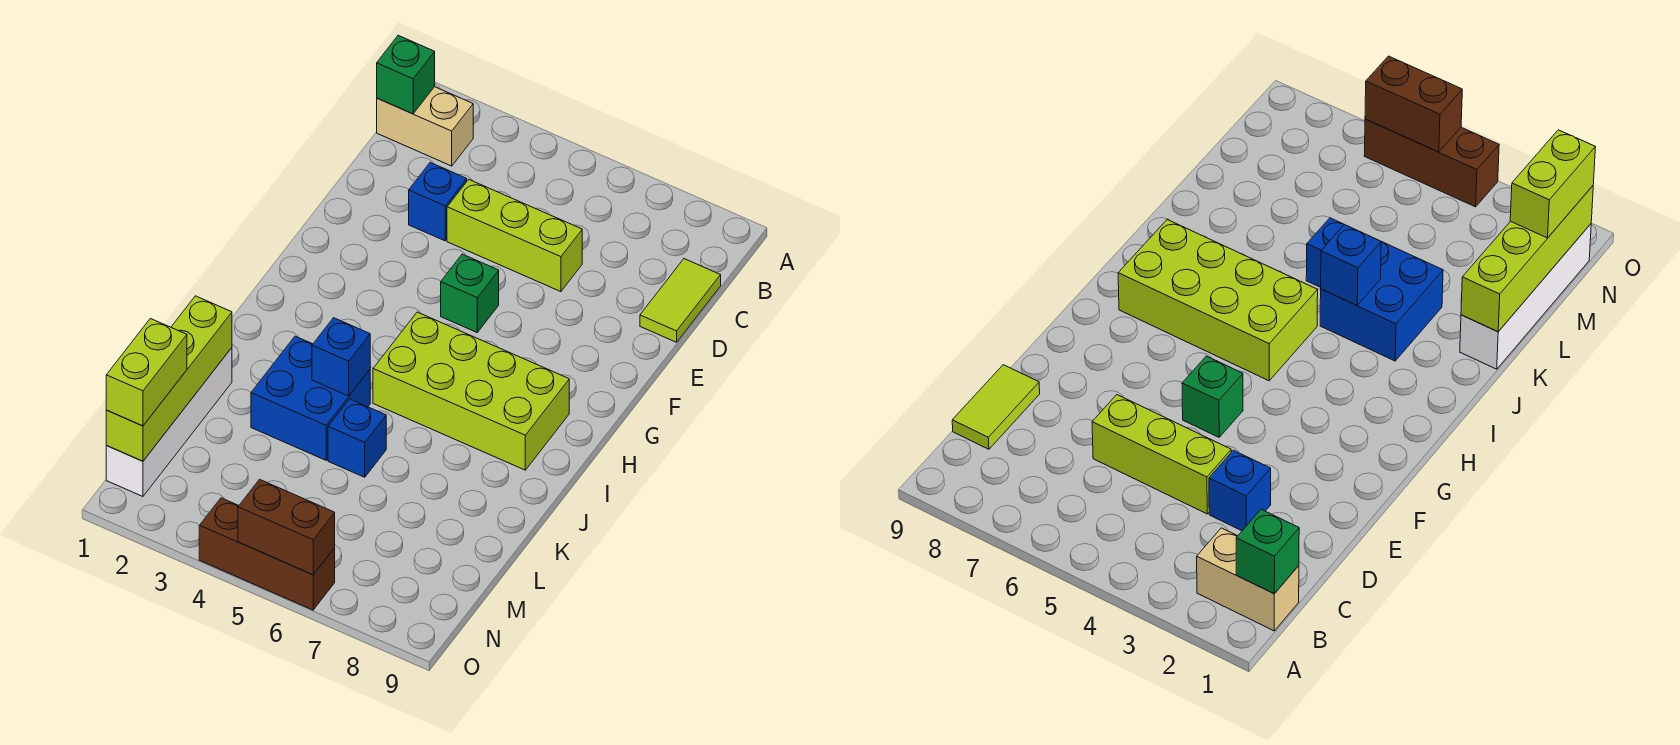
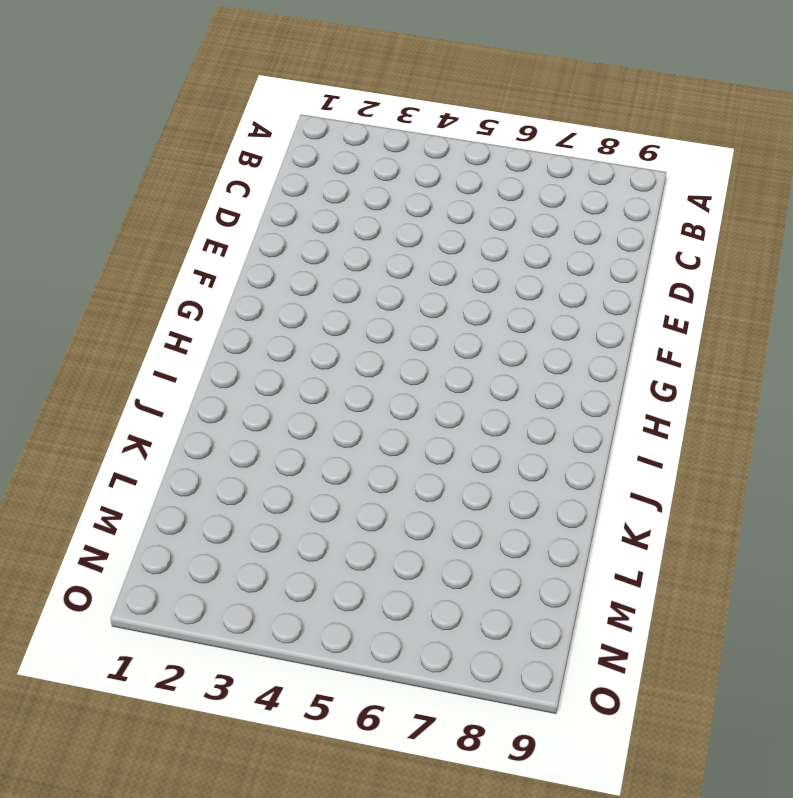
none -> tan brick B1:B2 level 1
none -> lime tile C9:D9 level 1
none -> blue brick D3 level 1

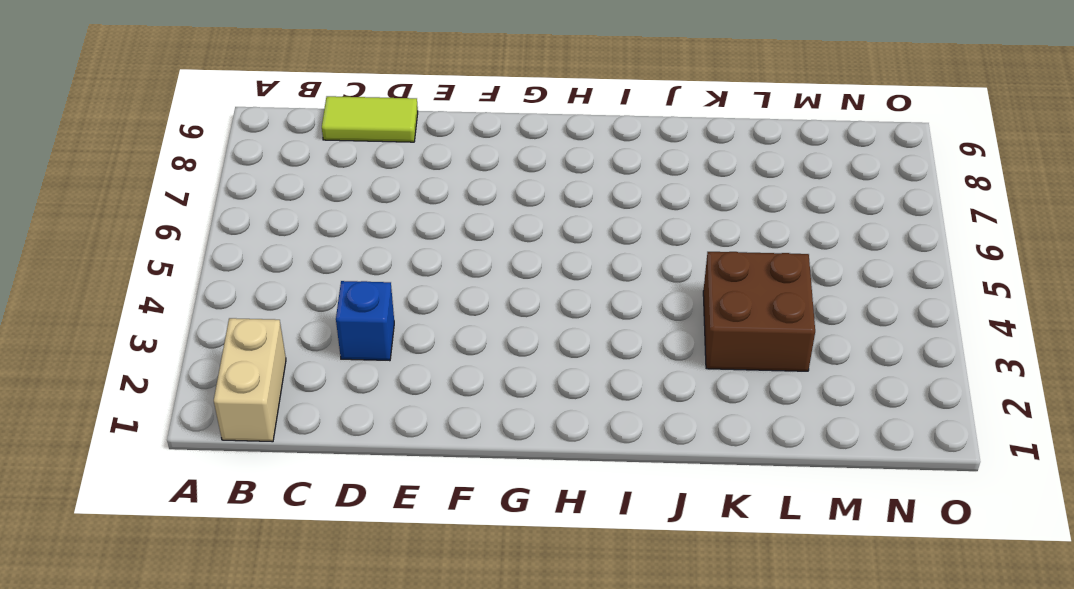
brown brick K3:L4 level 1 -> blue brick J3:K4 level 1
none -> lime brick D4:D6 level 1
none -> green brick F5 level 1
none -> lime brick H5:I8 level 1

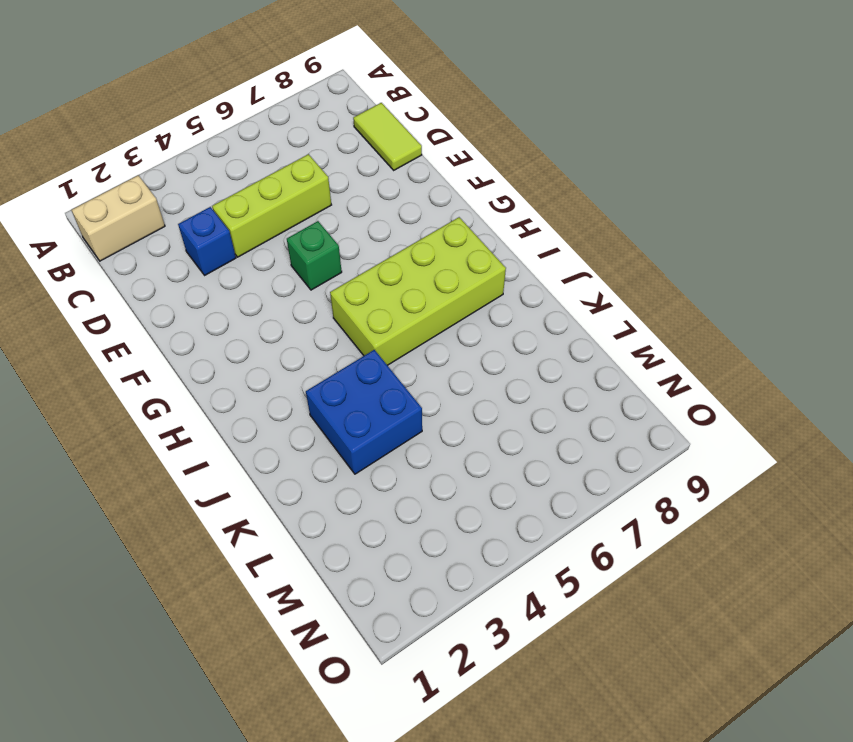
none -> white brick K1:N1 level 1
none -> blue brick K5 level 1
none -> brown brick O4:O6 level 1

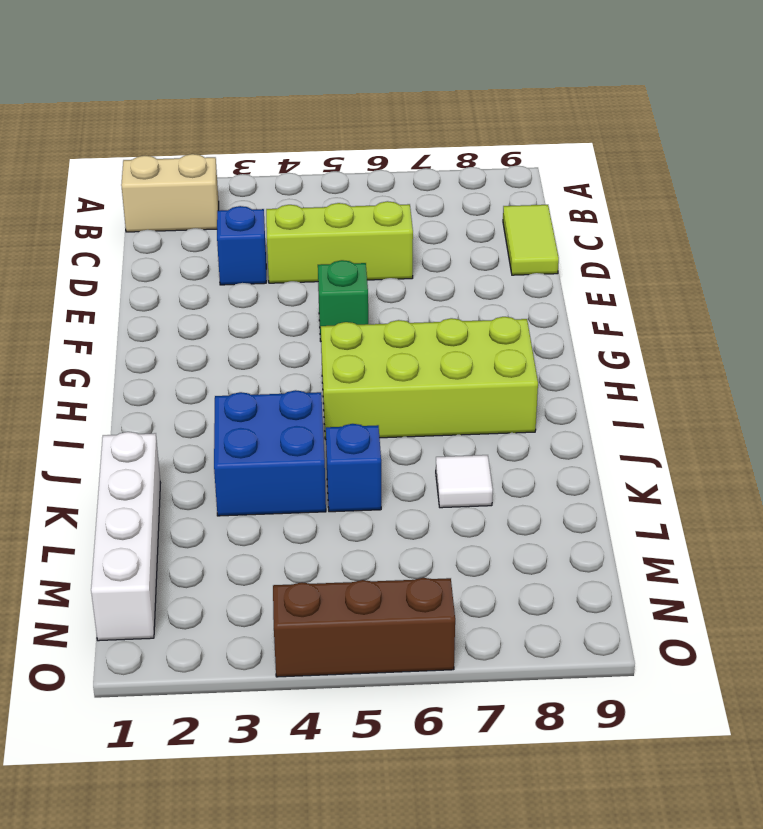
white tile K7 level 1 -> none
none -> green brick B1 level 2
none -> blue brick J4 level 2
none -> lime brick K1:N1 level 2

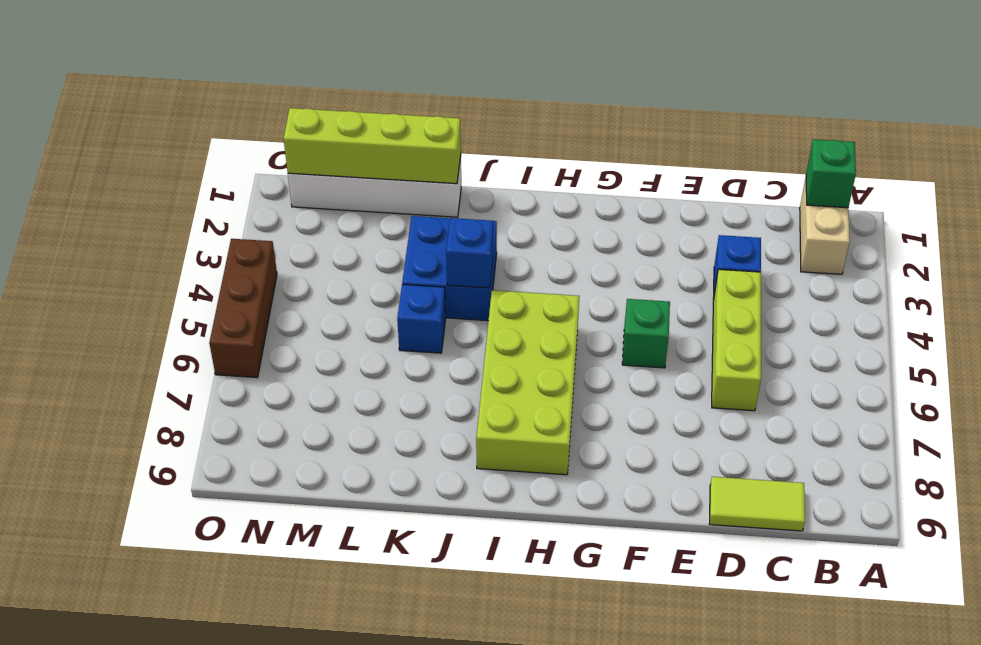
none -> brown brick O5:O6 level 2
none -> lime brick M1:N1 level 3

